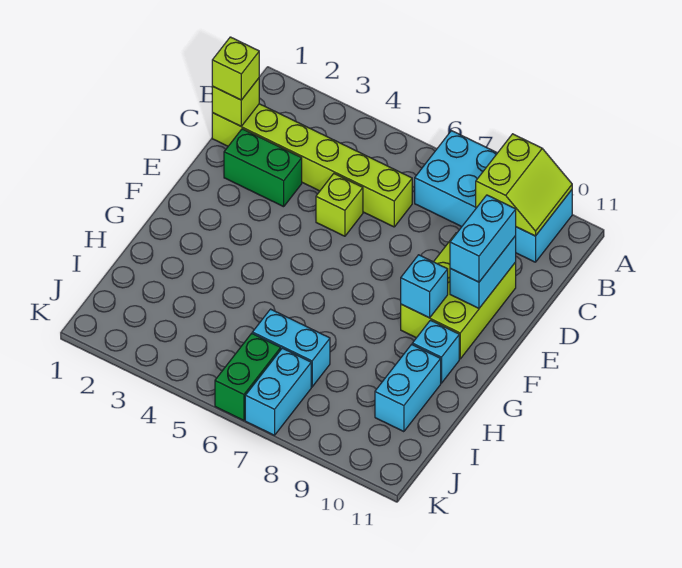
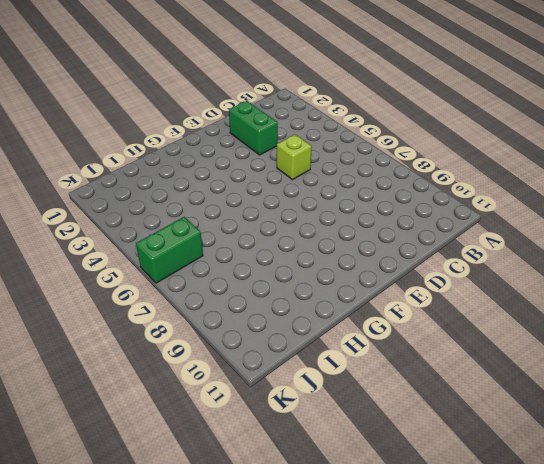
none -> cyan brick A7:B10 level 1
none -> lime brick C1:C6 level 1
none -> lime brick D9:F10 level 1

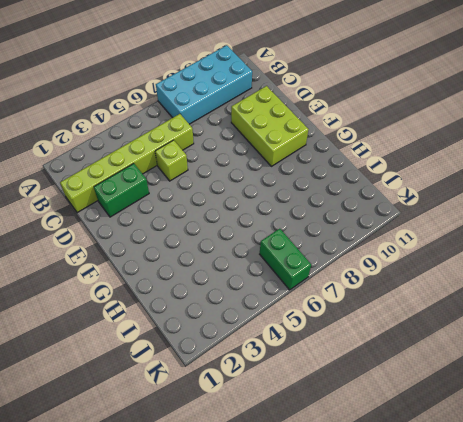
none -> cyan brick G10 level 1
none -> cyan brick H10:I10 level 1
none -> cyan brick I6:I7 level 1

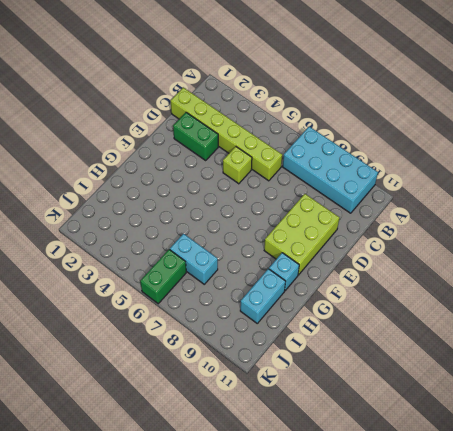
none -> cyan brick J7:K7 level 1
none -> lime slope A9:B10 level 2 top 9
none -> lime brick C1 level 2

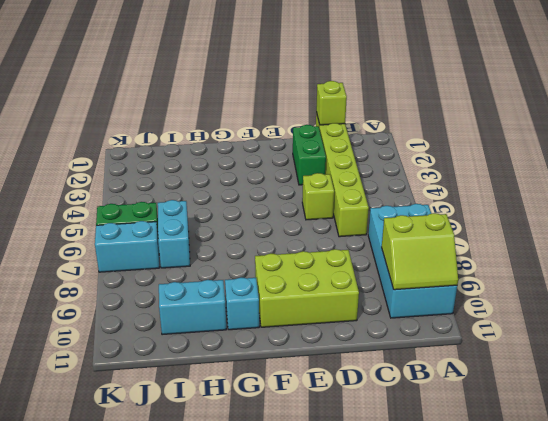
none -> cyan brick D10:E10 level 2
none -> cyan brick F9 level 2
none -> lime brick C1 level 3

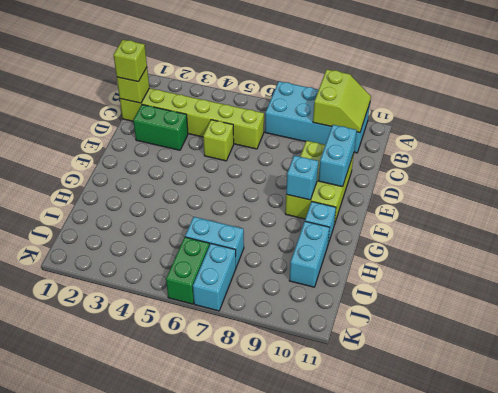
none -> cyan brick D10:E10 level 3

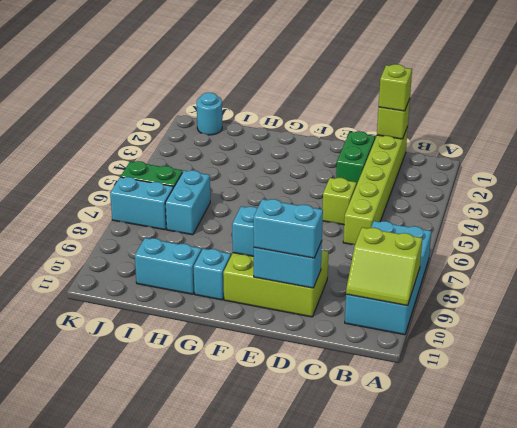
cyan round brick J1 level 1 -> none

